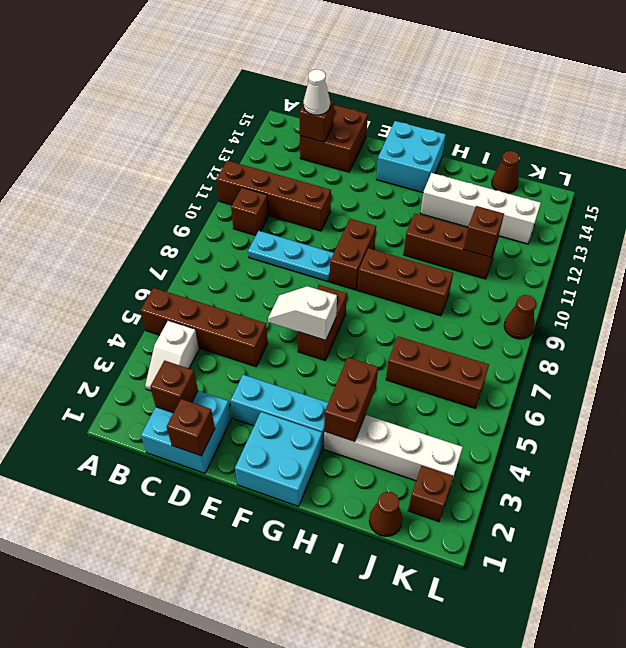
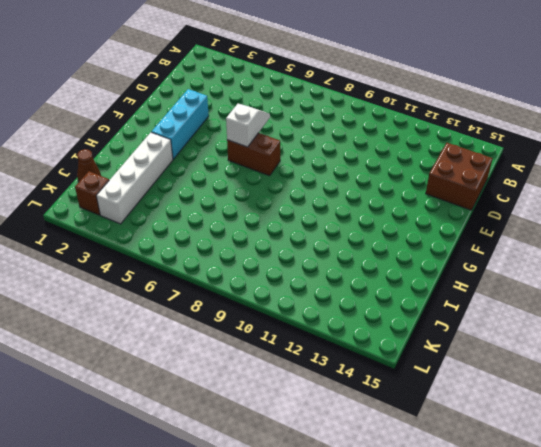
none -> brown brick A5:D5 level 1
none -> brown brick A11:D11 level 1
none -> white slope B3:B4 level 1 top 4

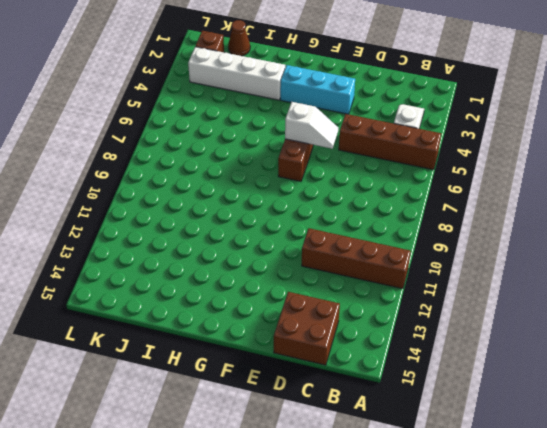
none -> brown brick B10 level 1
none -> cyan brick C1:D2 level 1
none -> cyan plate C9:E9 level 1

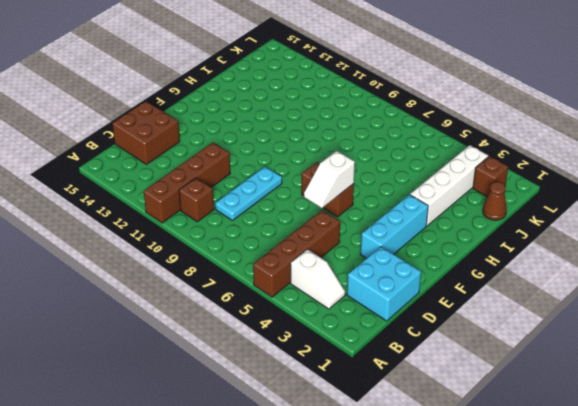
none -> cyan brick F1:G2 level 1
none -> brown brick F9:F10 level 1
none -> cyan brick F14:G15 level 1

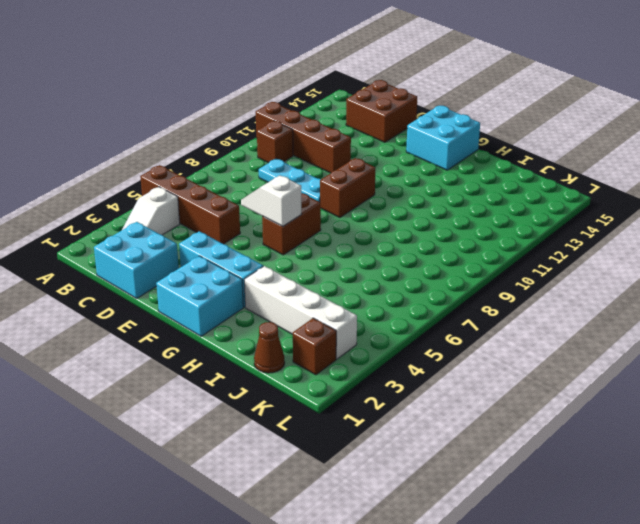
none -> brown brick G9:I9 level 1
none -> brown brick H11:J11 level 1
none -> white brick H13:K13 level 1

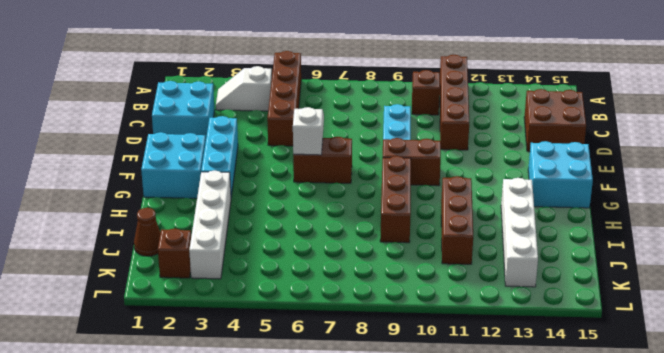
none -> brown brick I6:K6 level 1
none -> brown cone J15 level 1
none -> brown cone L9 level 1

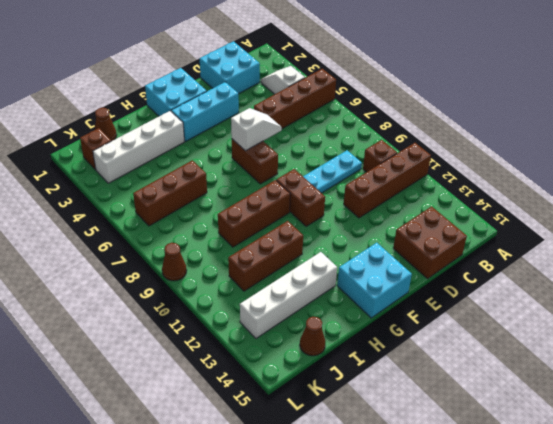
none -> brown brick C2 level 2
none -> brown brick C14 level 2
none -> brown brick D1 level 2

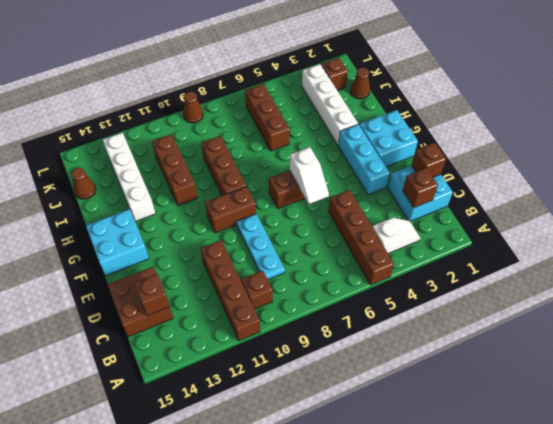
none -> brown brick H3:H4 level 2
none -> brown brick J11 level 2
none -> white cone C14 level 3

